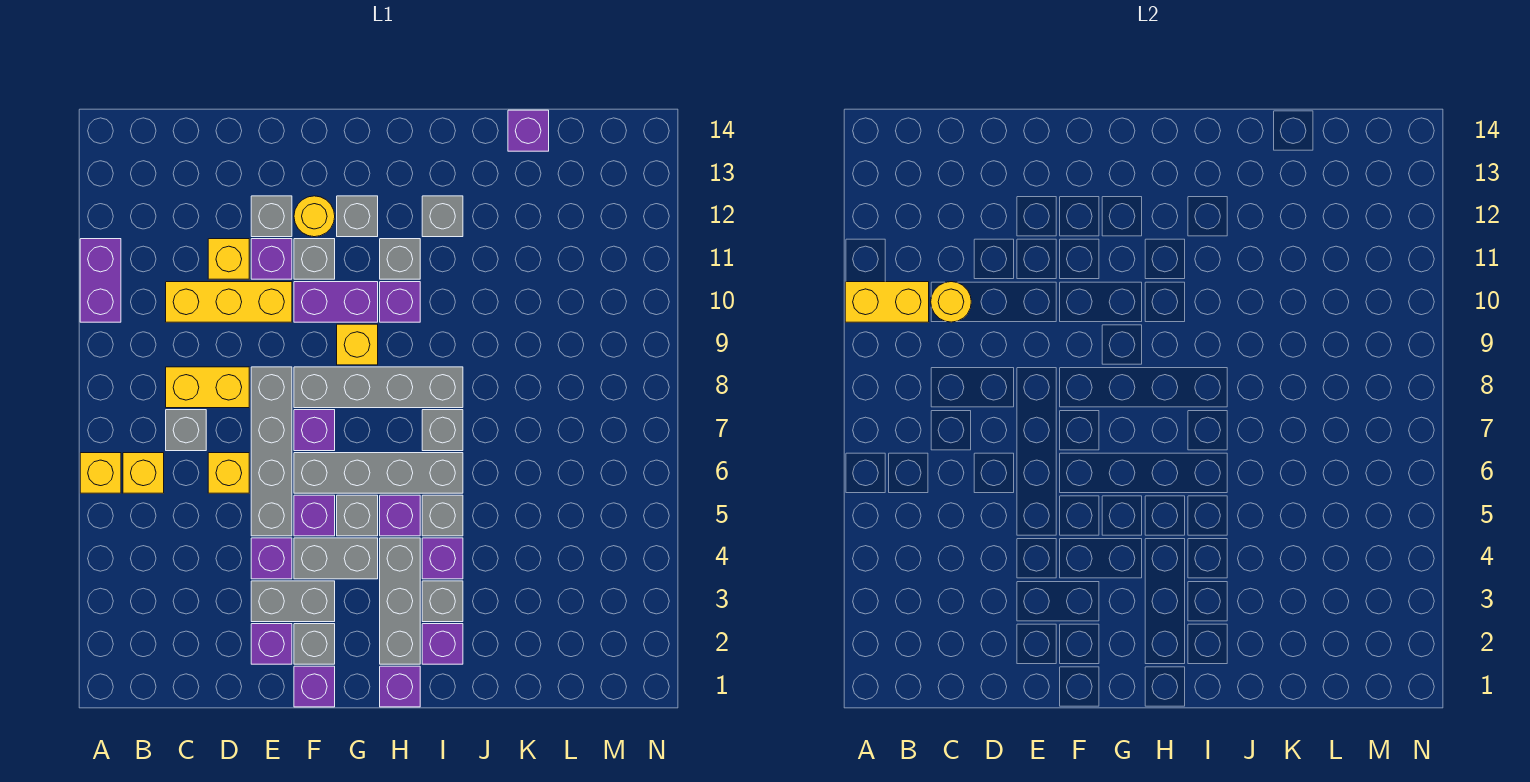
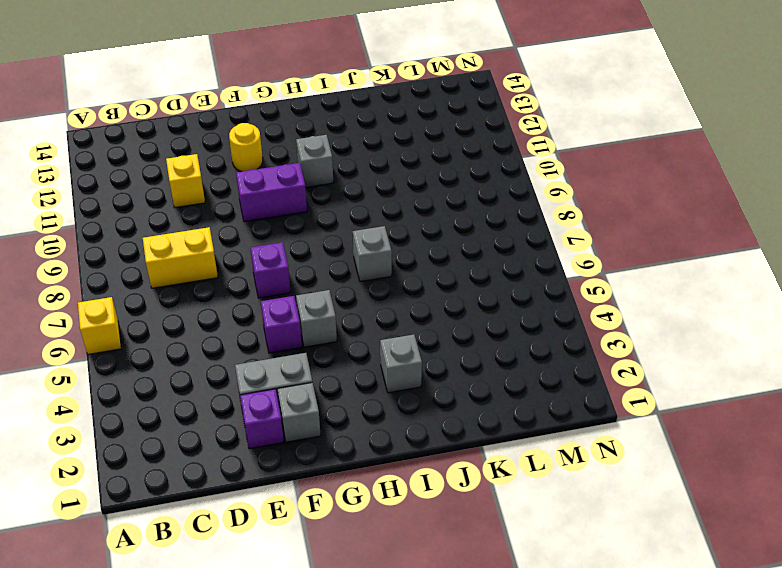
none -> purple brick A10:A11 level 1
none -> yellow brick B6 level 1
none -> grey brick C7 level 1
none -> yellow brick C10:E10 level 1

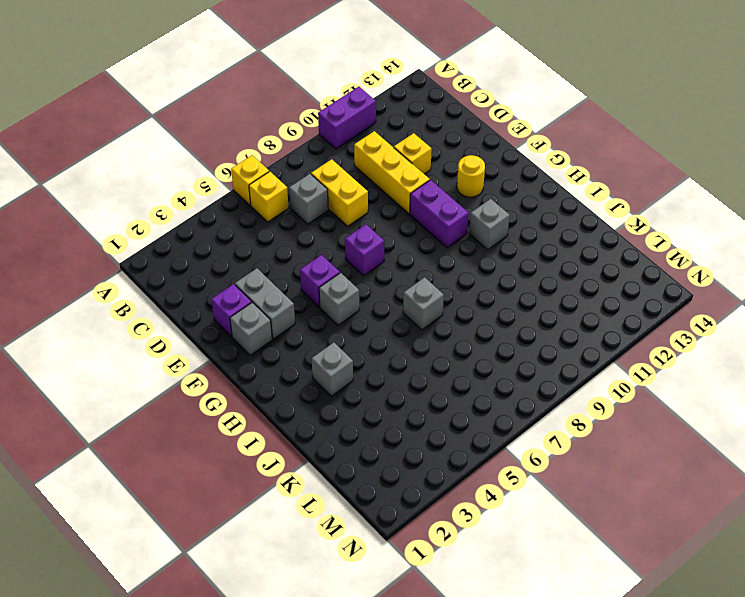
none -> yellow brick D6 level 1
none -> purple brick E4 level 1
none -> grey brick E5:E8 level 1
none -> purple brick E11 level 1

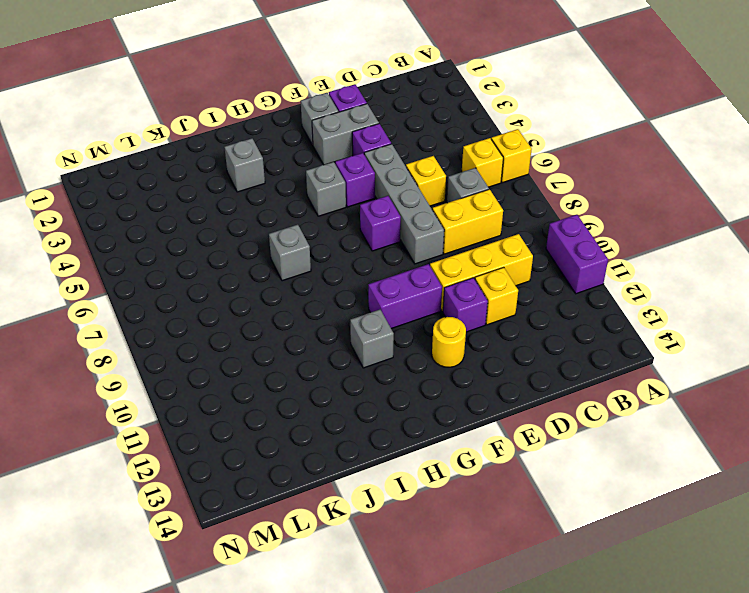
none -> grey brick E12 level 1
none -> purple brick F1 level 1
none -> grey brick F4:G4 level 1
none -> grey brick F6:I6 level 1

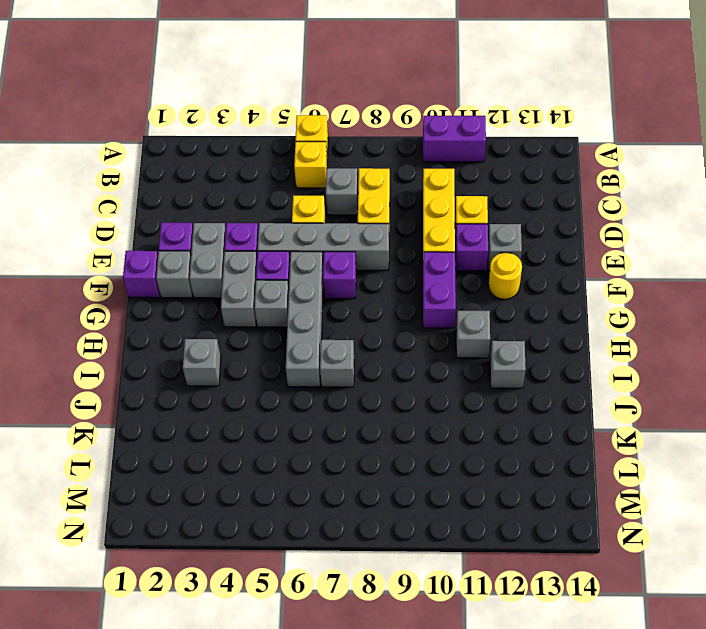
none -> grey brick F8:I8 level 1
none -> grey brick F11 level 1
none -> yellow brick G9 level 1
none -> grey brick G12 level 1

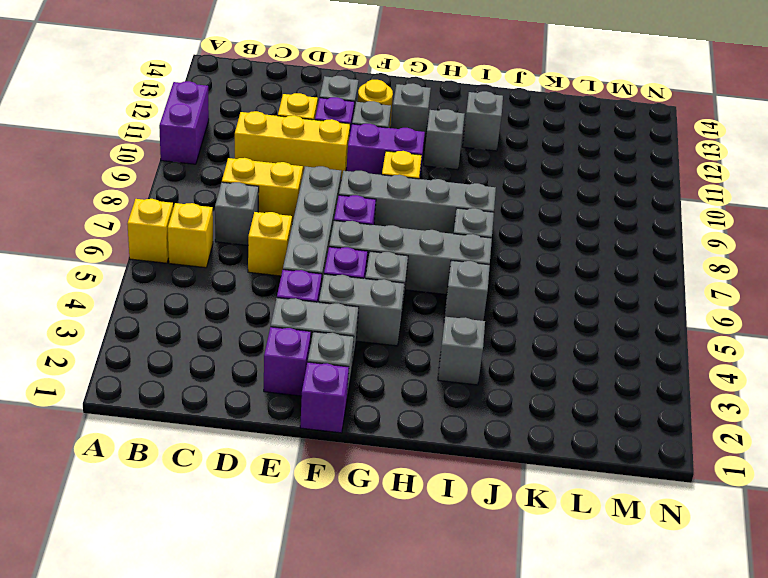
none -> purple brick H1 level 1
none -> grey brick H2:H4 level 1
none -> purple brick H5 level 1
none -> purple brick H10 level 1

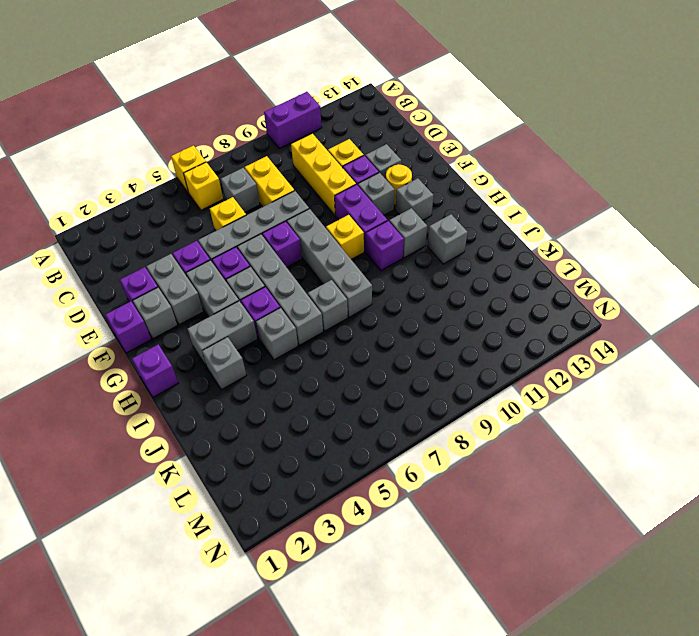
grey brick H3:H4 level 1 -> grey brick H2:H4 level 1
none -> purple brick I2 level 1
none -> purple brick I4 level 1
none -> purple brick K14 level 1
none -> yellow brick A10:B10 level 2

